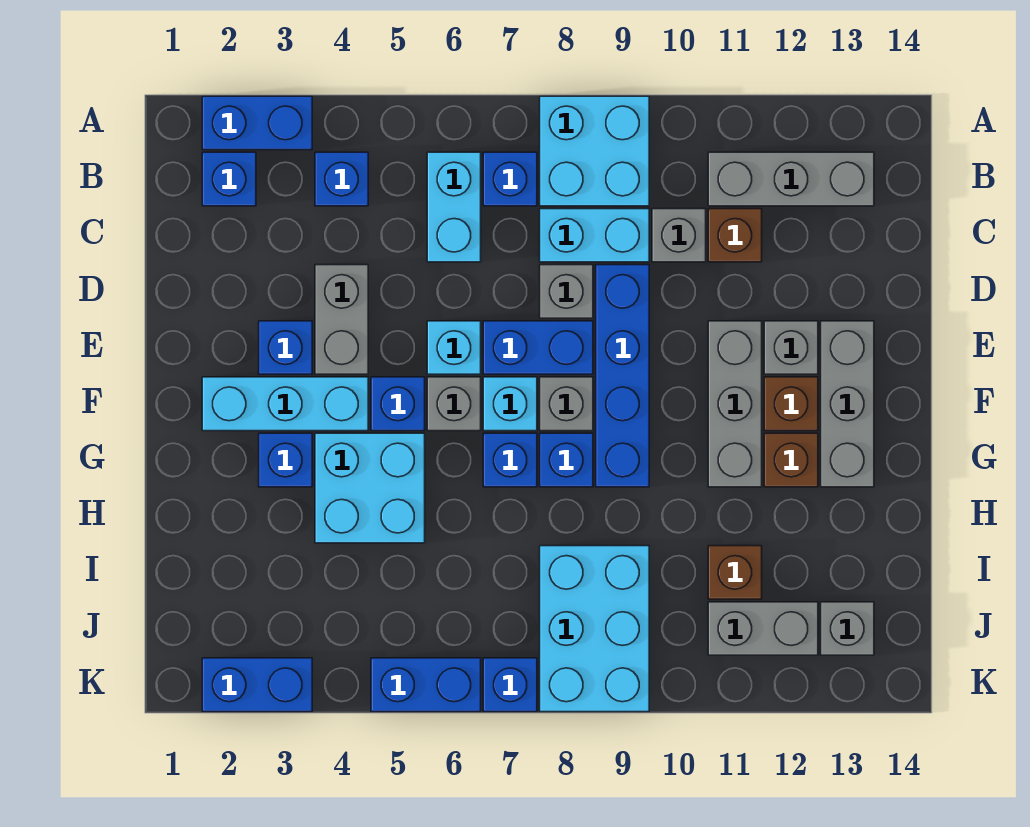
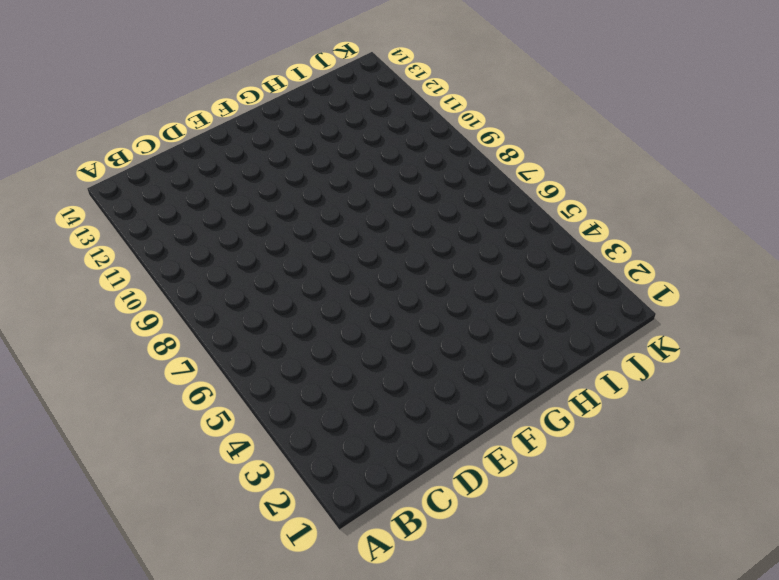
none -> blue brick A2:A3 level 1
none -> cyan brick A8:B9 level 1
none -> blue brick B2 level 1
none -> blue brick B4 level 1

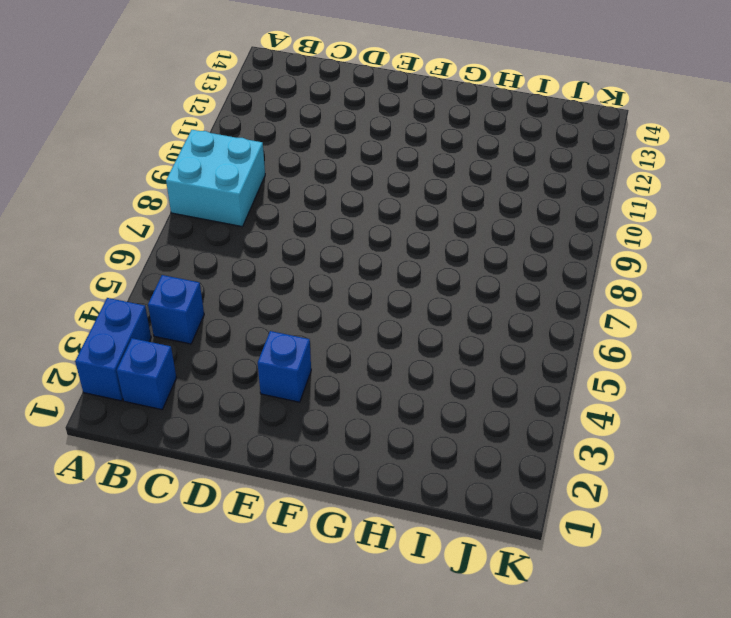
none -> cyan brick B6:C6 level 1
none -> blue brick B7 level 1
none -> grey brick B11:B13 level 1
none -> cyan brick C8:C9 level 1

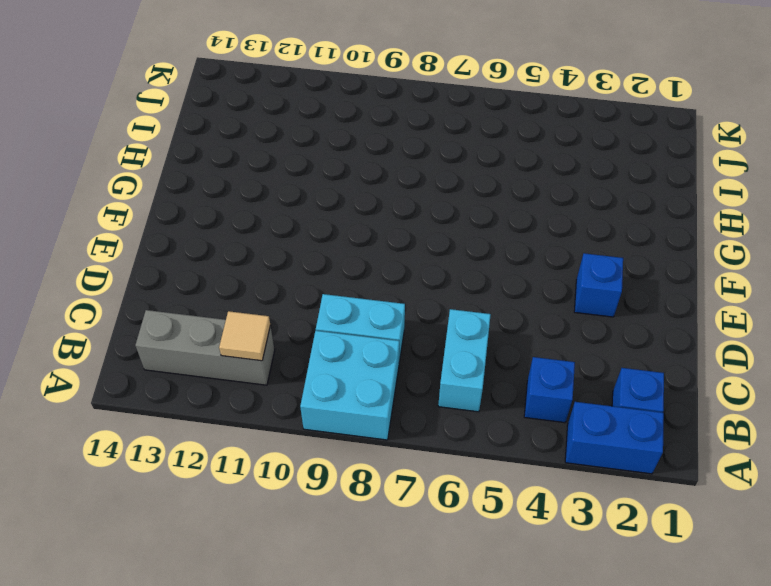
tan tile B11 level 2 -> none
none -> blue brick B7 level 1
none -> grey brick C10 level 1
none -> brown brick C11 level 1
none -> grey brick D4:E4 level 1

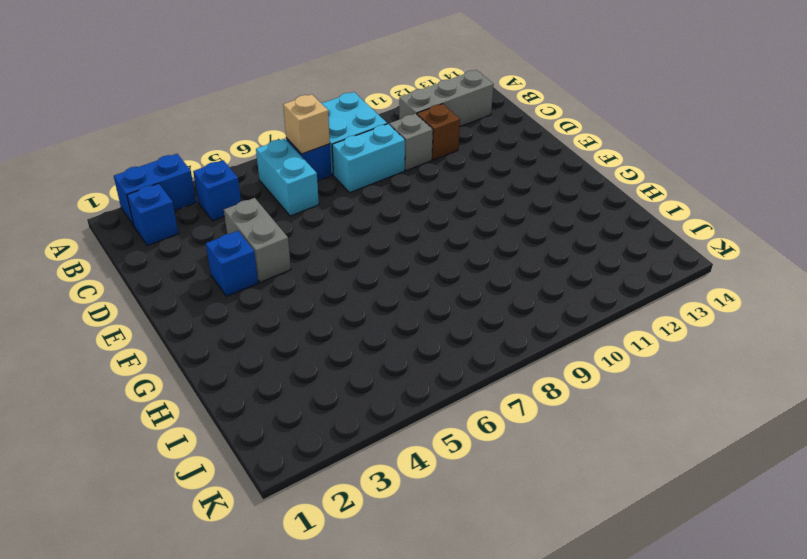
tan brick B7 level 2 -> none
none -> grey brick D8 level 1
none -> blue brick D9:G9 level 1
none -> cyan brick E6 level 1
none -> blue brick E7:E8 level 1

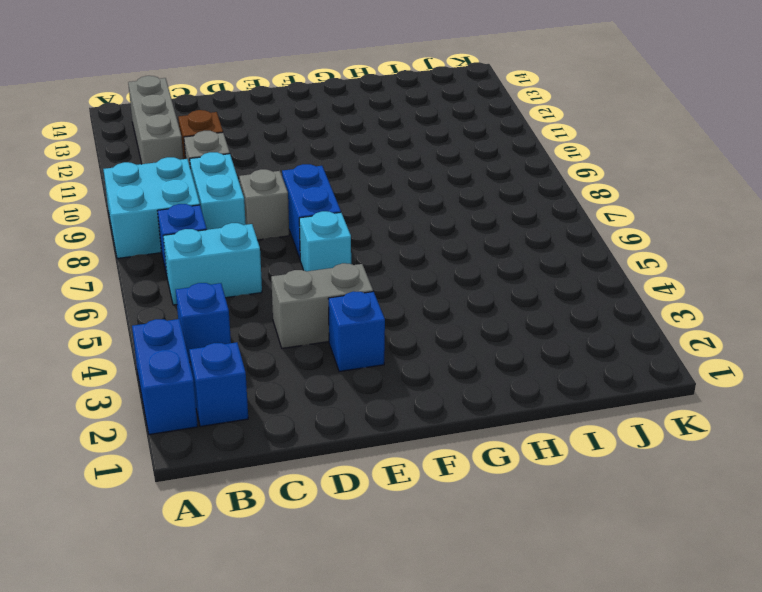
none -> blue brick D9:G9 level 1
none -> grey brick E11:G11 level 1
none -> grey brick E12 level 1
none -> grey brick E13:G13 level 1

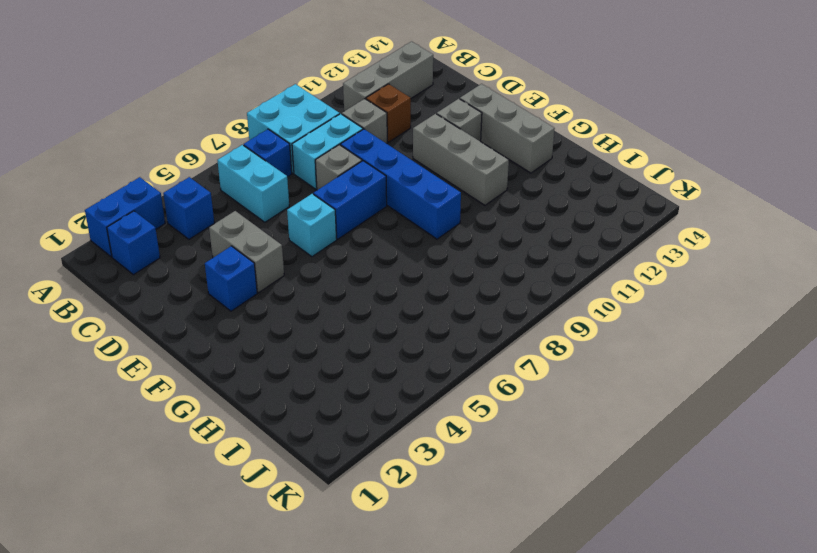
none -> cyan brick F2:F4 level 1
none -> blue brick F5 level 1
none -> grey brick F6 level 1
none -> cyan brick F7 level 1

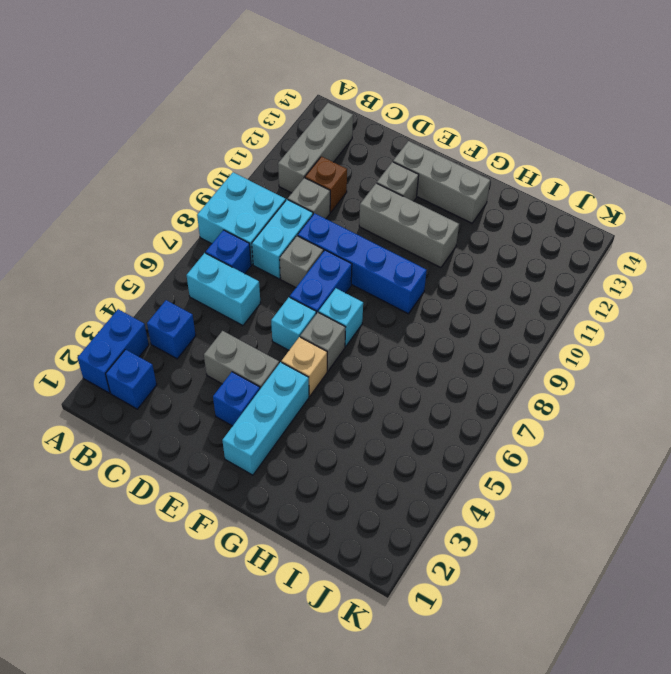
tan brick F5 level 1 -> blue brick F5 level 1
none -> grey brick F8 level 1
none -> brown brick F12 level 1
none -> blue brick G3 level 1
none -> cyan brick G4:H5 level 1

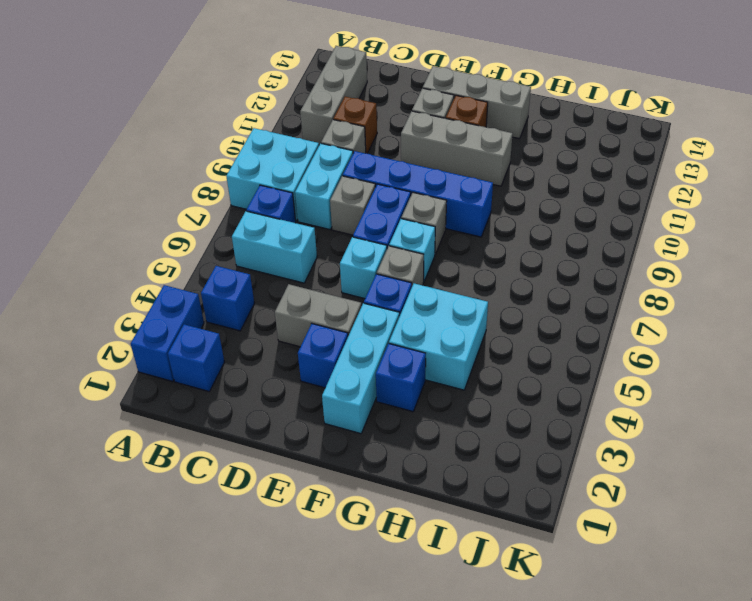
none -> blue brick G7 level 1
none -> blue brick G8 level 1
none -> brown brick G12 level 1
none -> cyan brick I8:K9 level 1

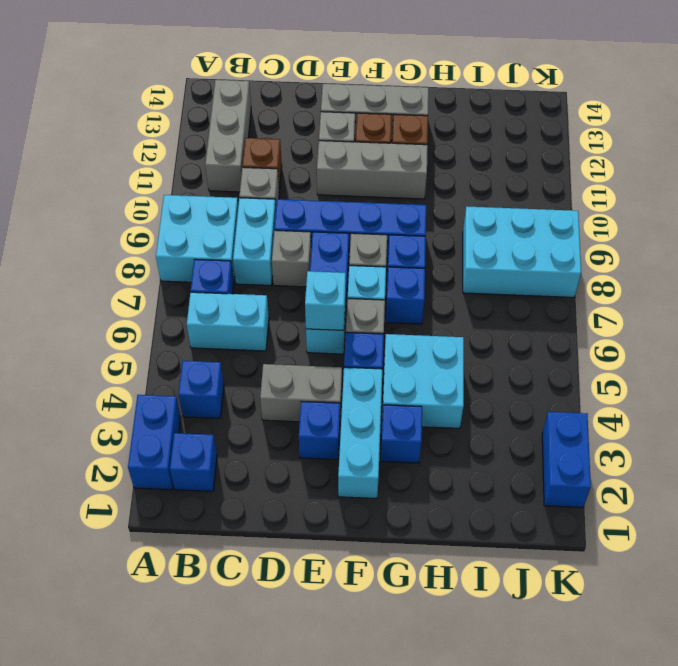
cyan brick E6 level 2 -> none
none -> brown brick I11 level 1
none -> grey brick J11:J12 level 1
none -> grey brick J13 level 1
none -> blue brick K5:K6 level 1

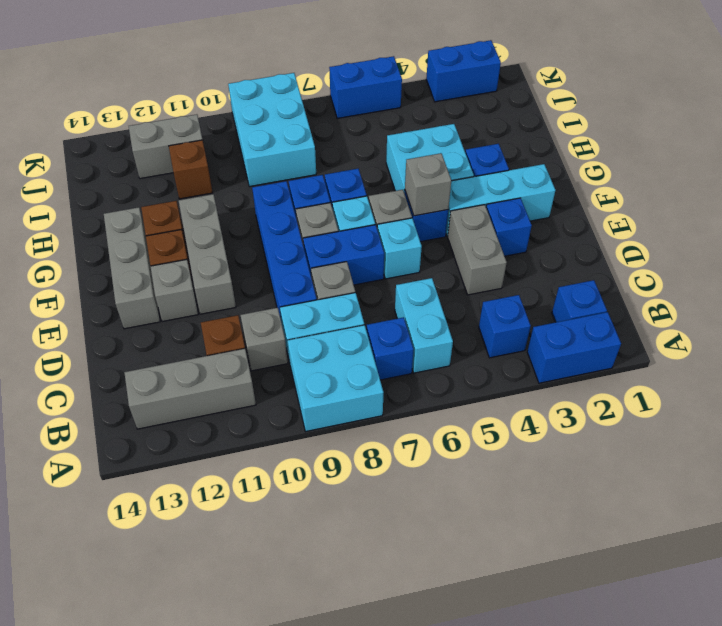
grey brick F5 level 2 -> grey brick J13 level 1
none -> blue brick K7 level 1

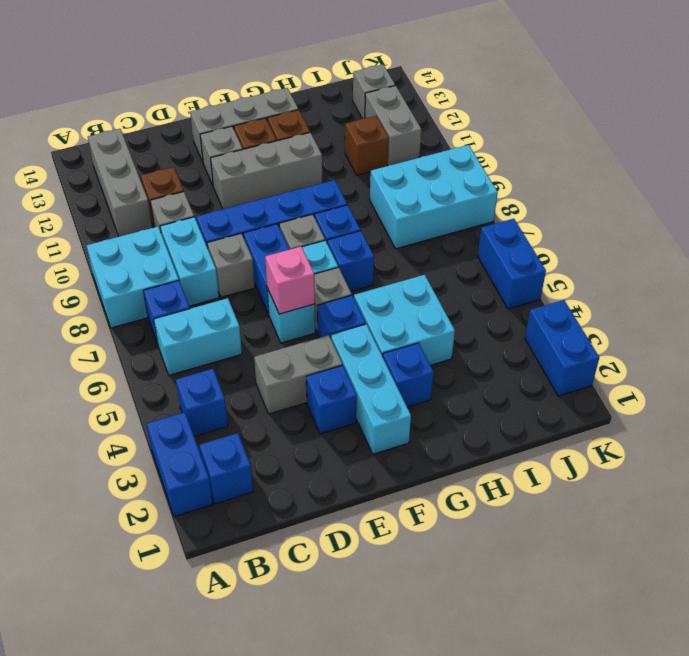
pink brick E6 level 2 -> none
none -> blue brick K7 level 1

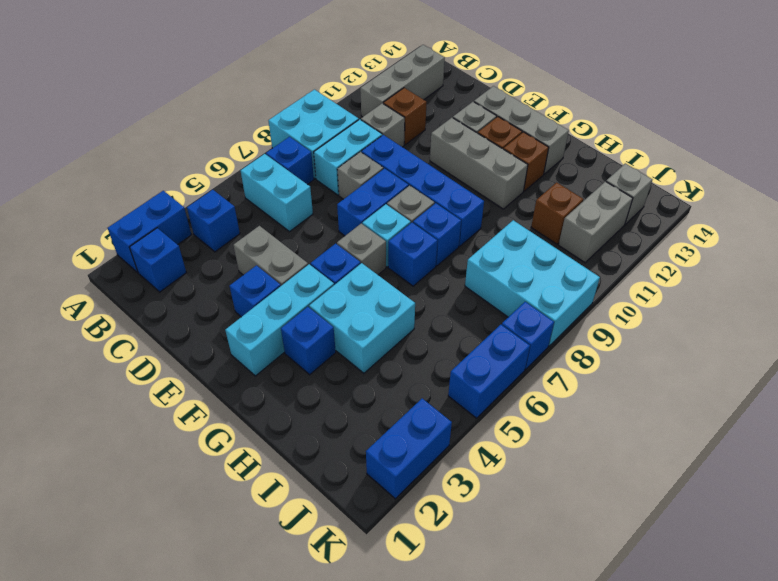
none -> cyan brick E6 level 1

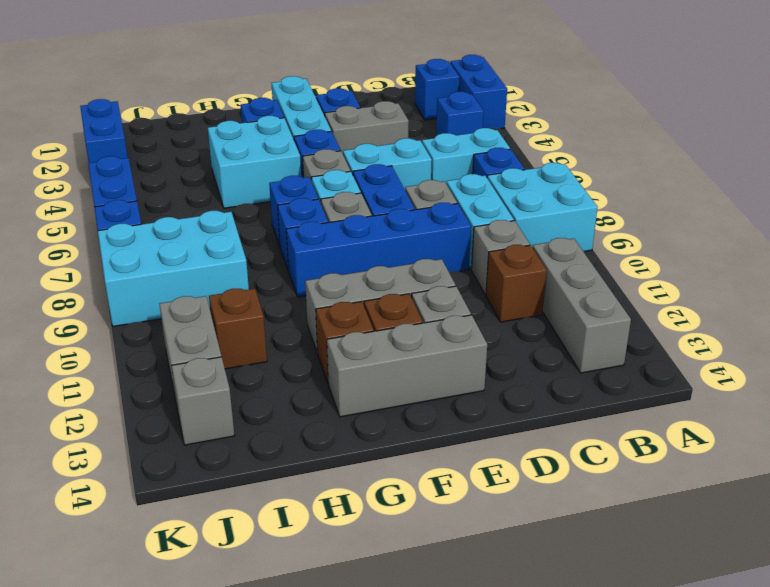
cyan brick D6:E6 level 1 -> cyan brick E6 level 1

